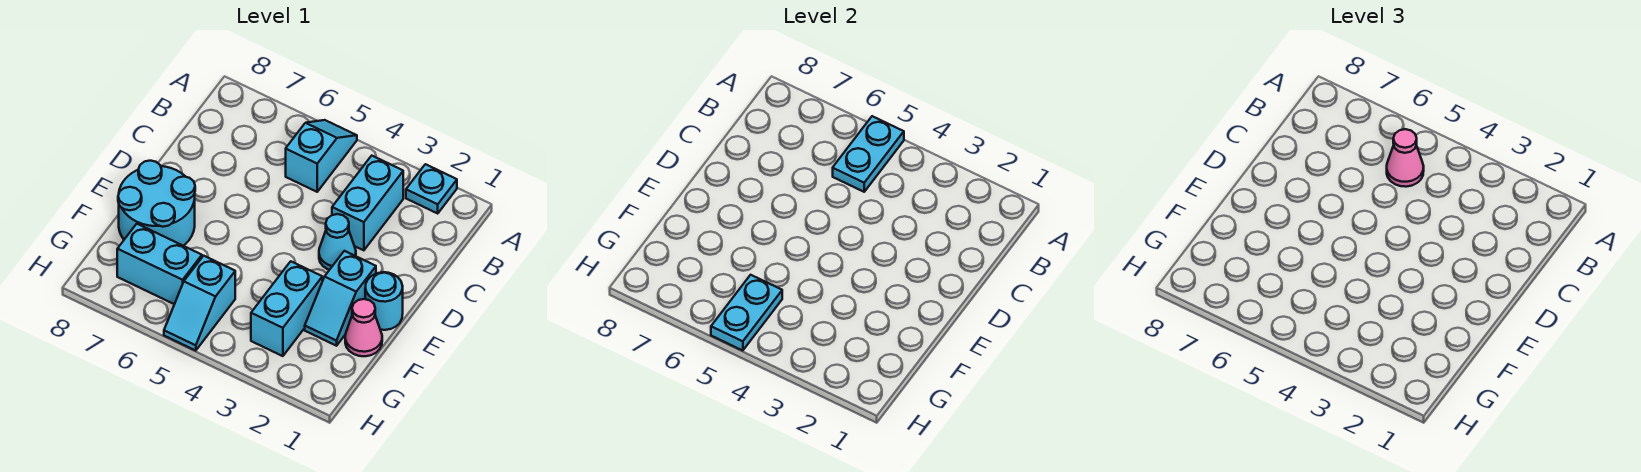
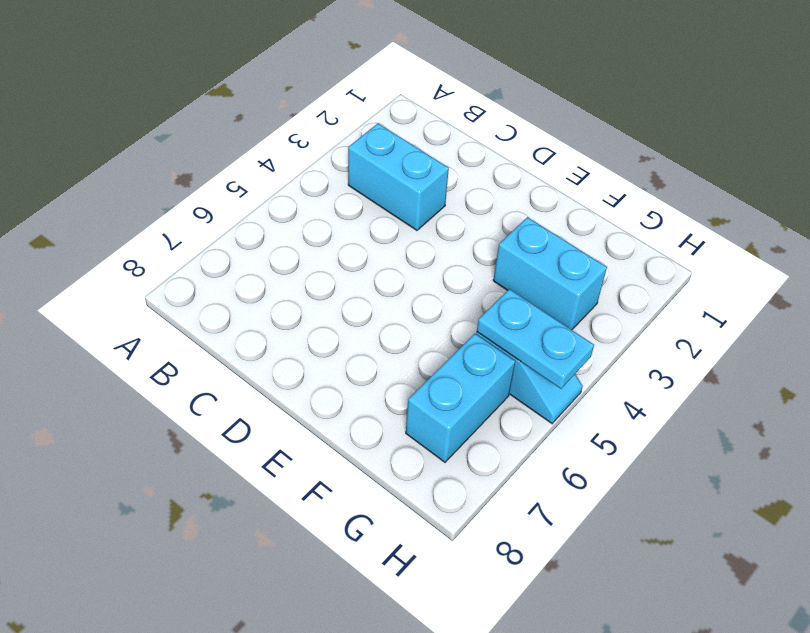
none -> cyan plate A2 level 1
none -> cyan slope A5:B5 level 1 top B
none -> cyan cone D3 level 1

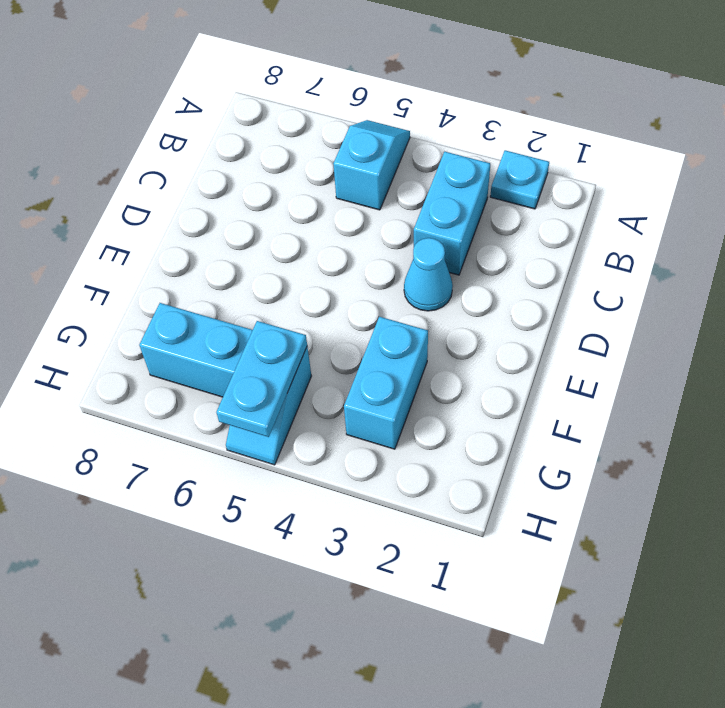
none -> cyan round brick E1 level 1
none -> cyan slope E2:F2 level 1 top E
none -> cyan round brick E7:F8 level 1

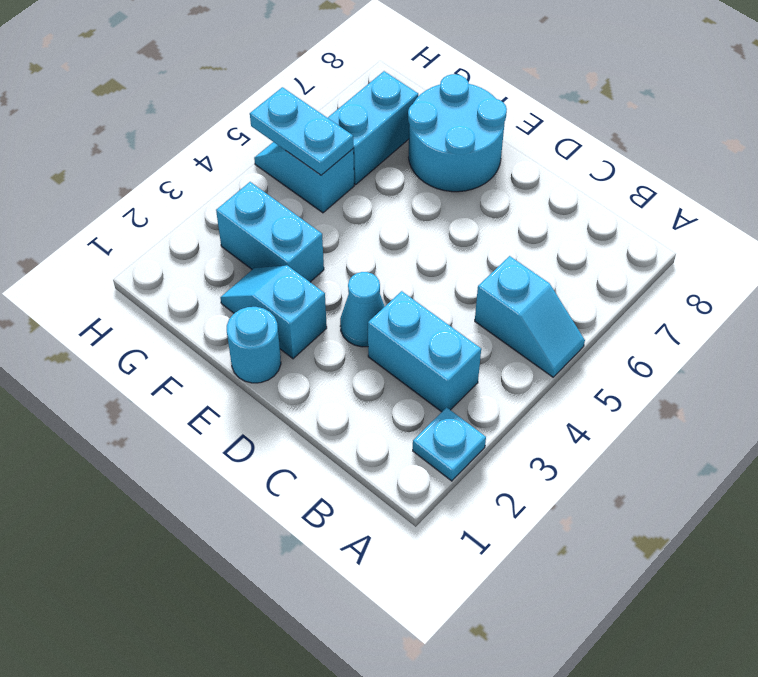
none -> pink cone F1 level 1
none -> cyan plate A5:B5 level 2
none -> pink cone B5 level 3

